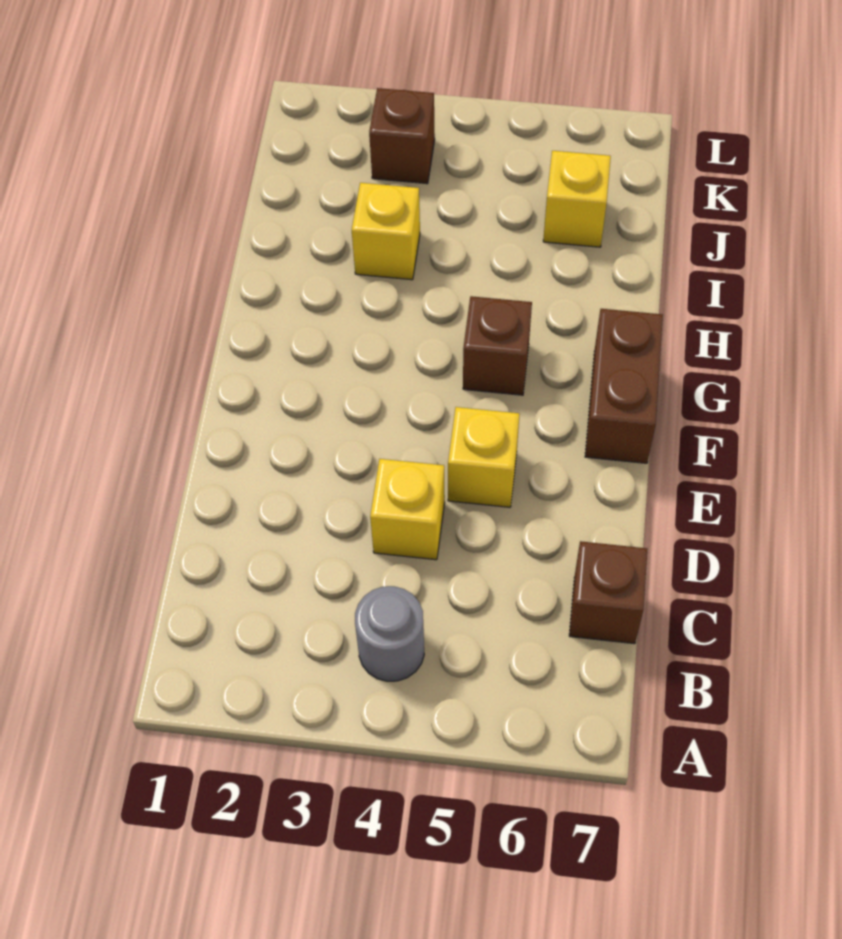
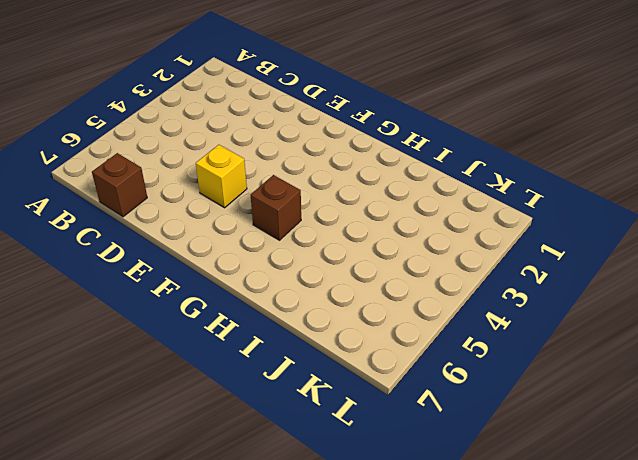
none -> grey round brick B4 level 1
none -> yellow brick D4 level 1

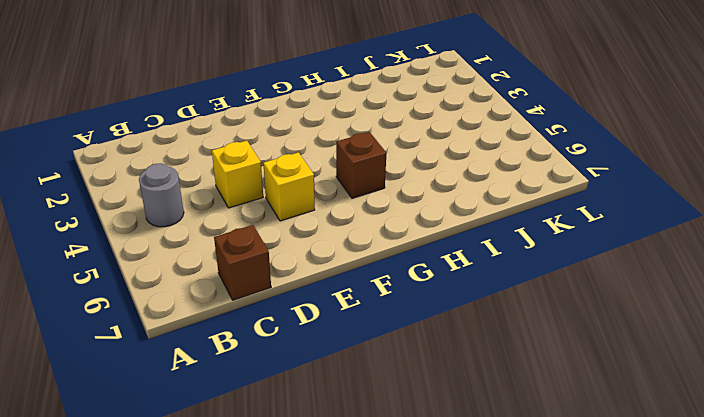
none -> brown brick F7:G7 level 1
none -> yellow brick I3 level 1

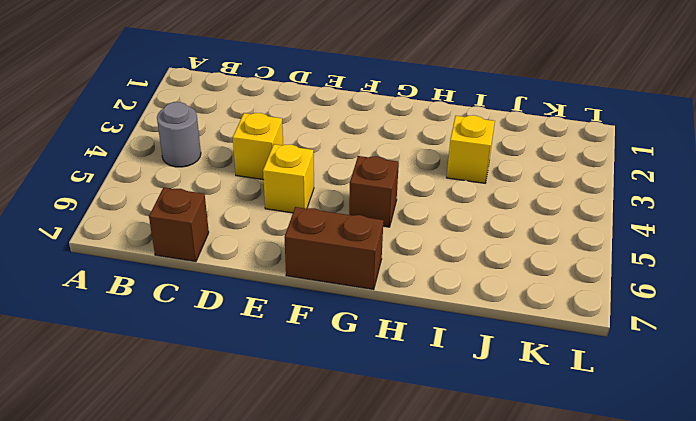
none -> yellow brick J6 level 1
none -> brown brick K3 level 1

